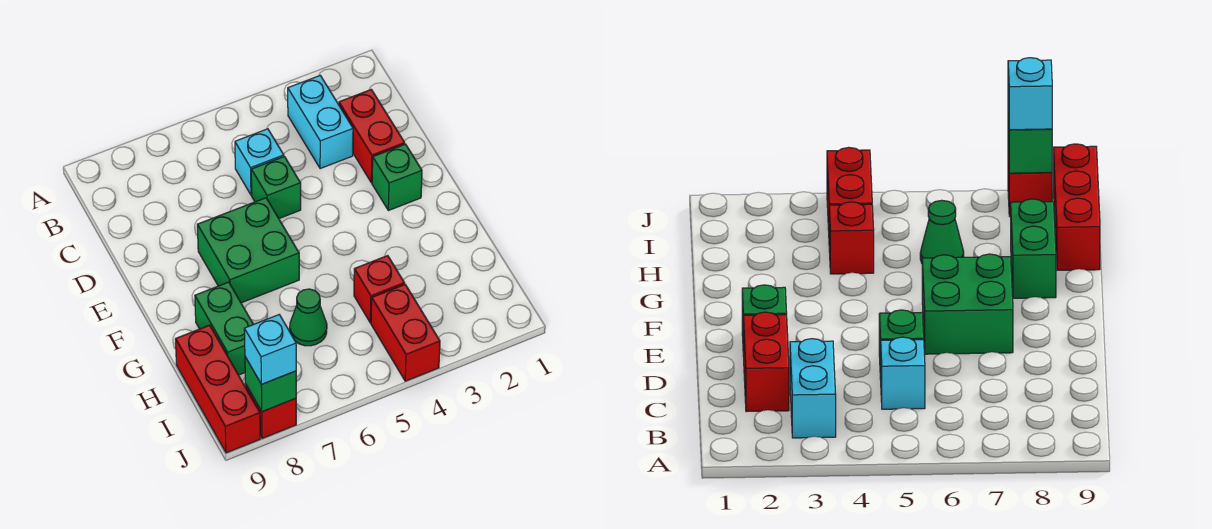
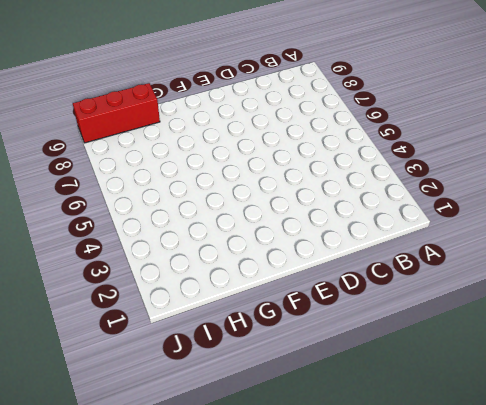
none -> cyan brick B3:C3 level 1
none -> red brick C2:D2 level 1
none -> cyan brick C5 level 1

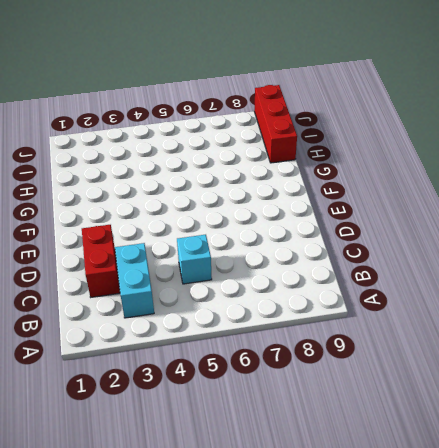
none -> green brick D5 level 1
none -> green brick E2 level 1
none -> green brick E6:F7 level 1

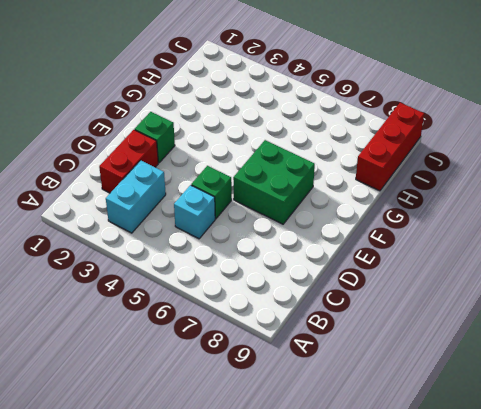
none -> green brick G8:H8 level 1
none -> red brick H4 level 1
none -> green cone H6 level 1

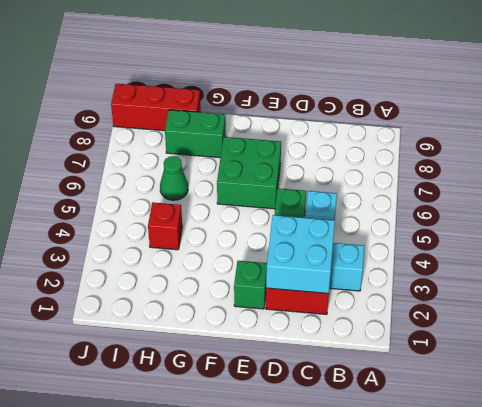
cyan brick C2:D3 level 2 -> none
none -> red brick I4:J4 level 1
none -> red brick J8 level 1
none -> green brick J8 level 2

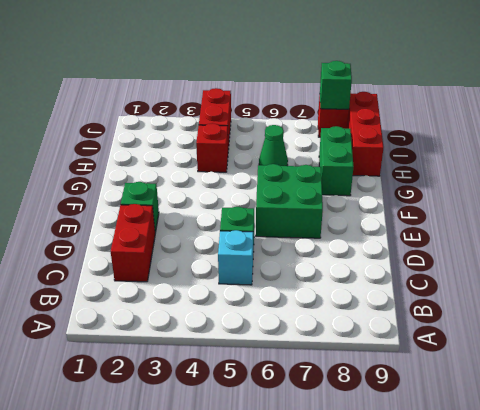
none -> cyan brick B3:C3 level 1
none -> cyan brick J8 level 3

